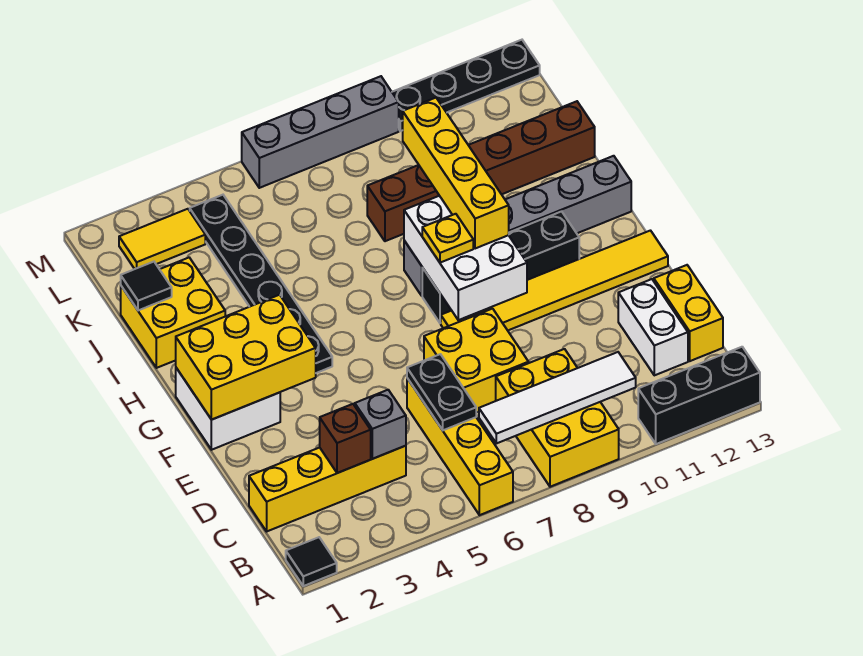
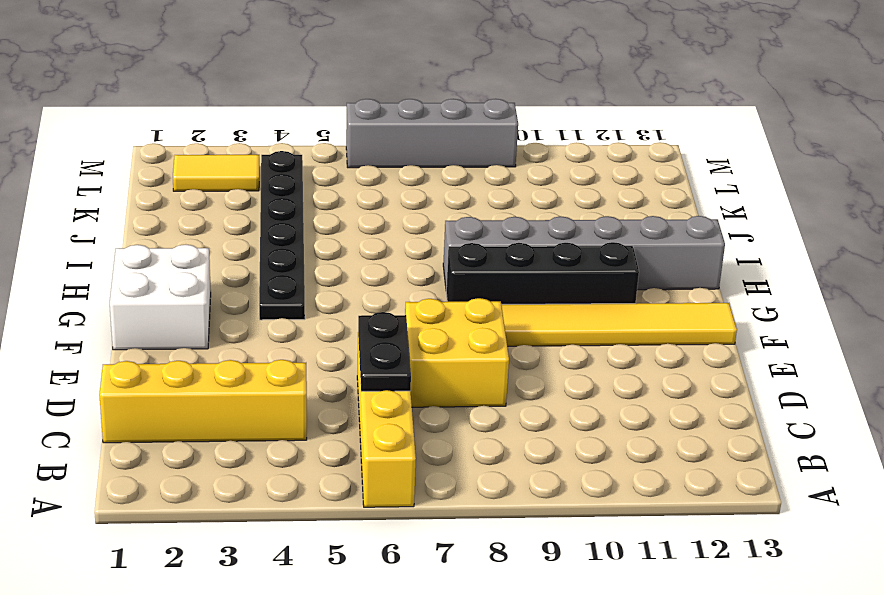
none -> black tile A1 level 1
none -> yellow brick A8:C9 level 1
none -> black brick A11:A13 level 1

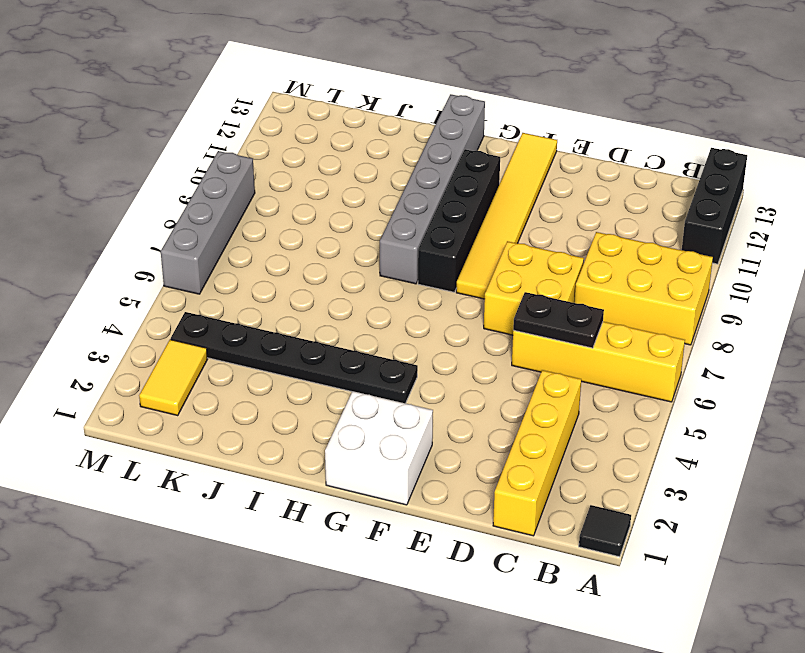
none -> white brick C12:D12 level 1
none -> yellow brick C13:D13 level 1
none -> yellow brick I1:J2 level 1

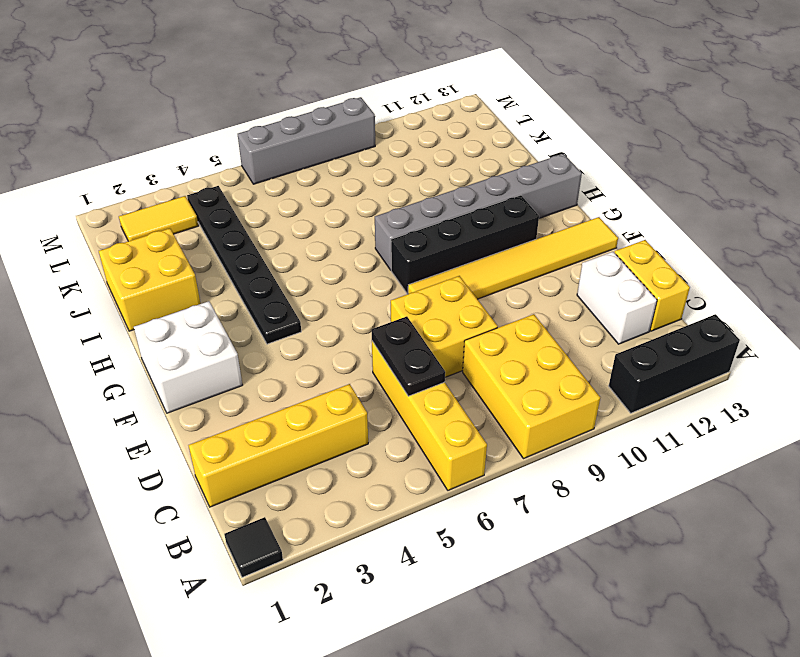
none -> brown brick J8:J13 level 1
none -> black plate M10:M13 level 1
none -> white tile B7:B10 level 2

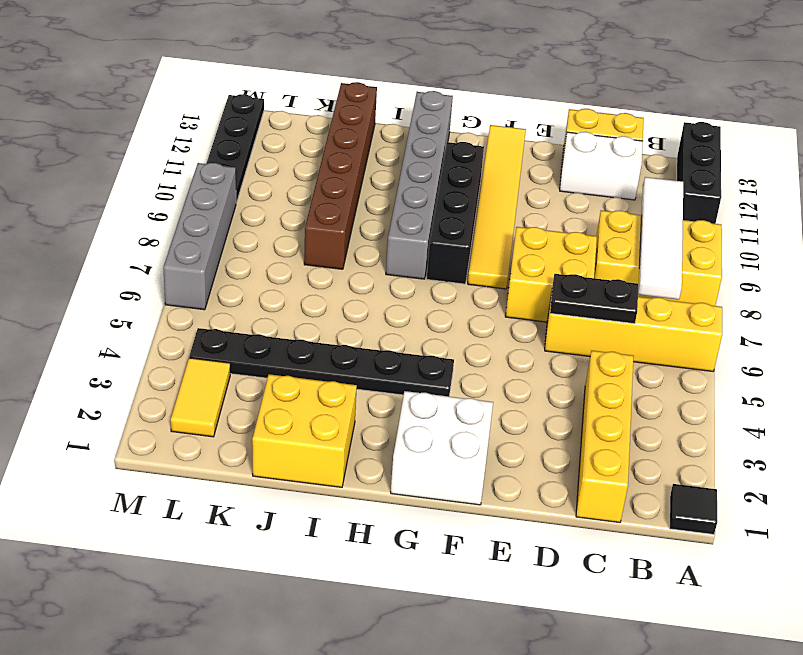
none -> brown brick C3 level 2
none -> grey brick C4 level 2
none -> yellow brick F1:G3 level 2

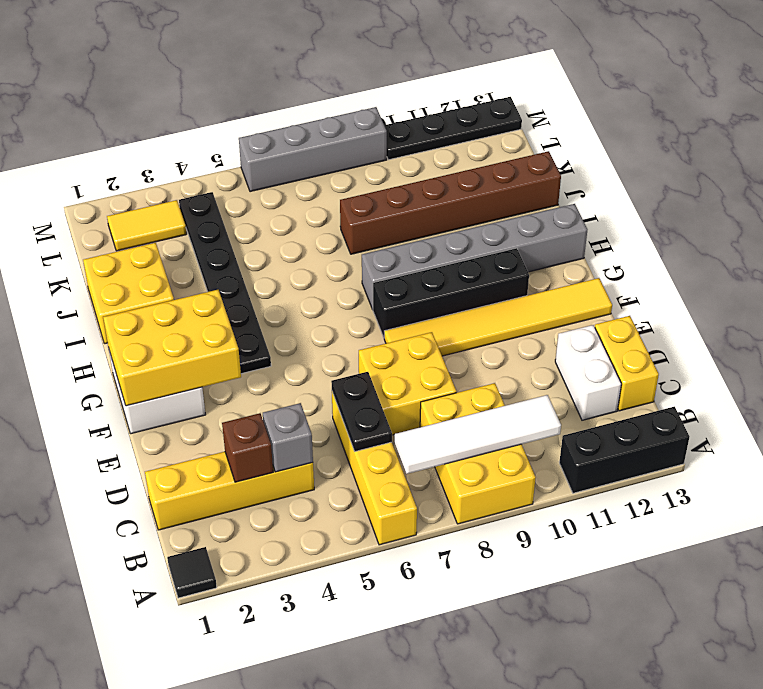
none -> white brick F8:H9 level 2
none -> black tile J1 level 2
none -> yellow plate G8 level 3

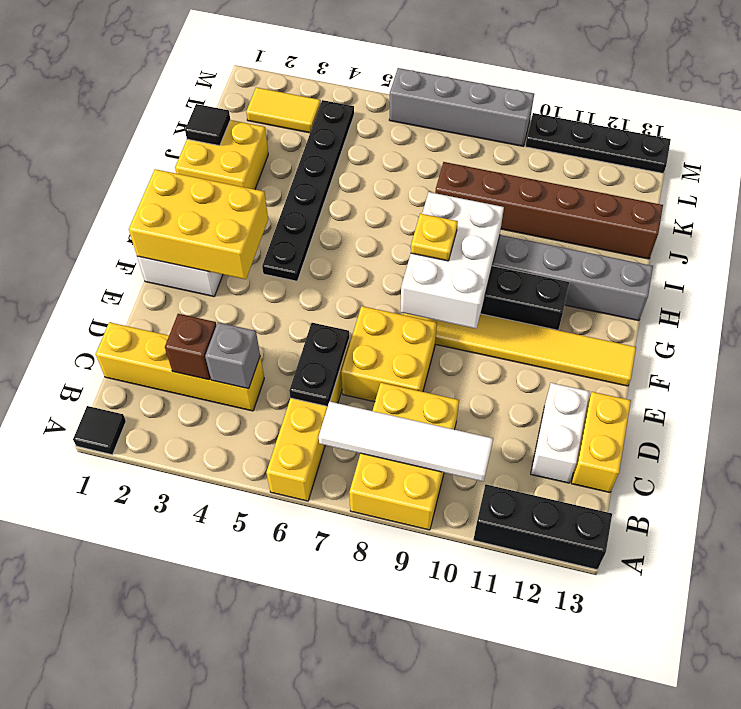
none -> yellow brick G9:J9 level 3

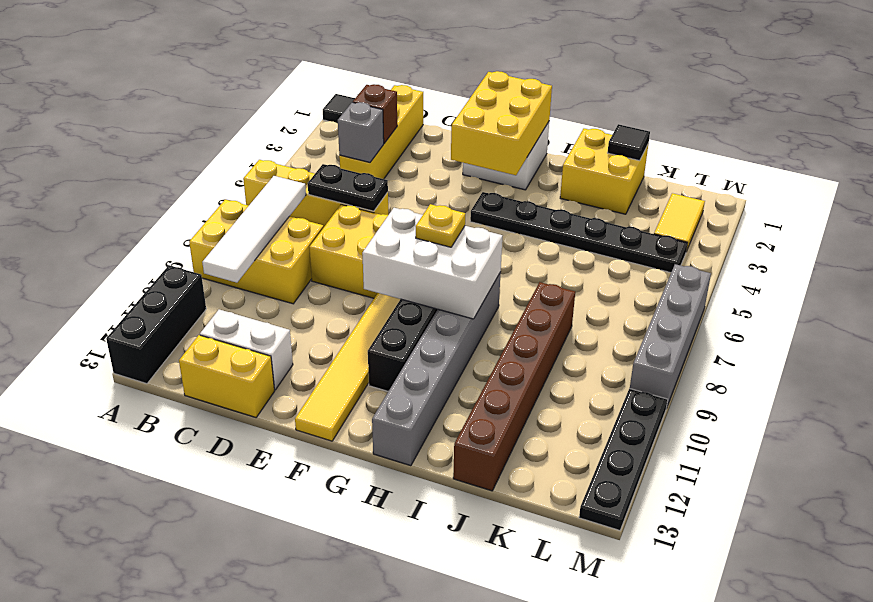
none -> yellow brick G9:J9 level 3

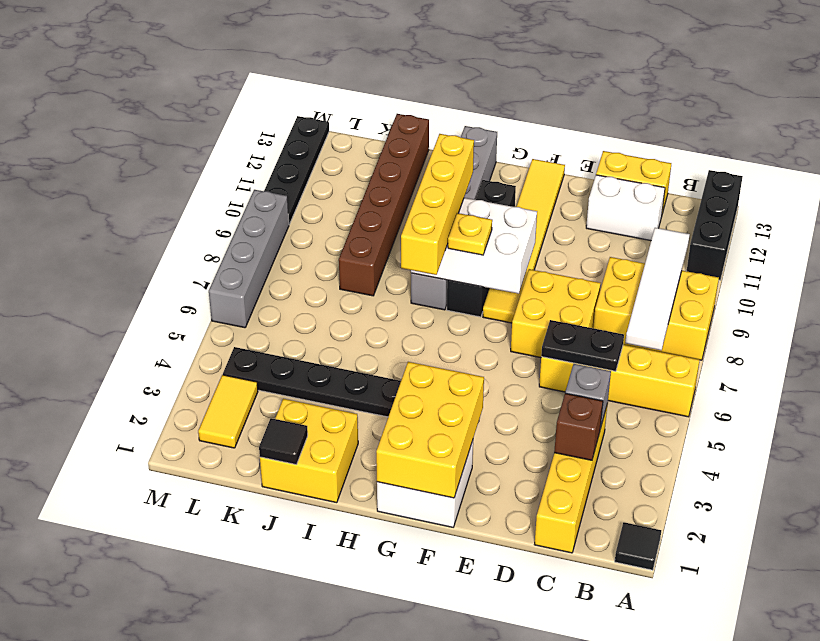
yellow brick H7:H10 level 3 -> yellow brick G9:J9 level 3

